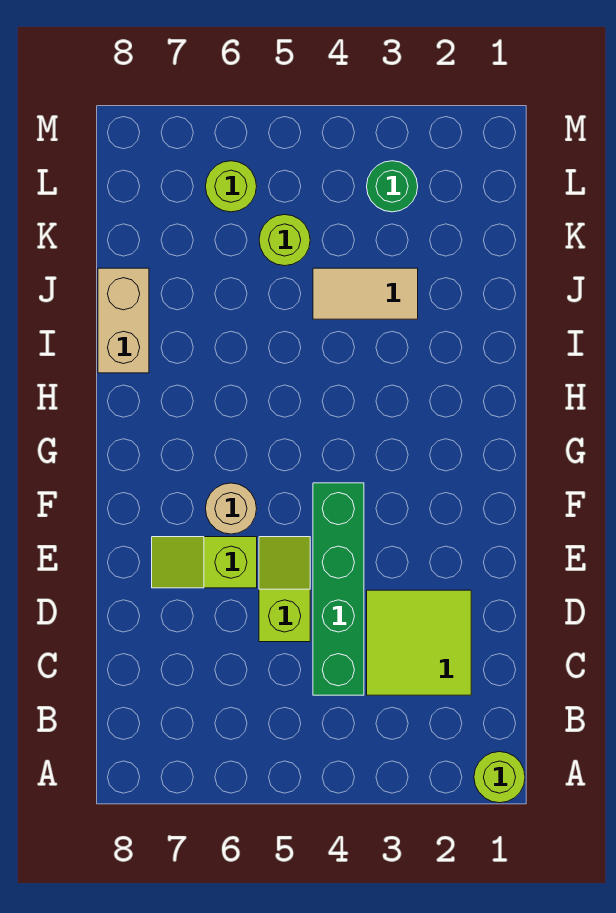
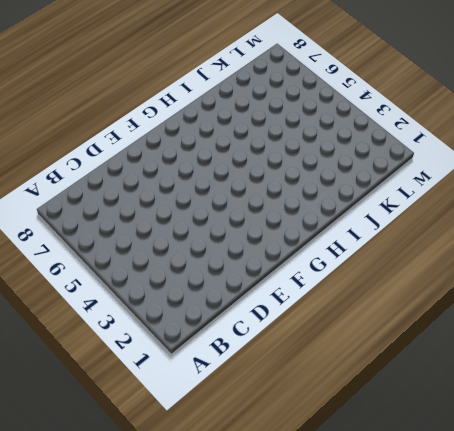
none -> lime round brick A1 level 1
none -> lime tile C2:D3 level 1

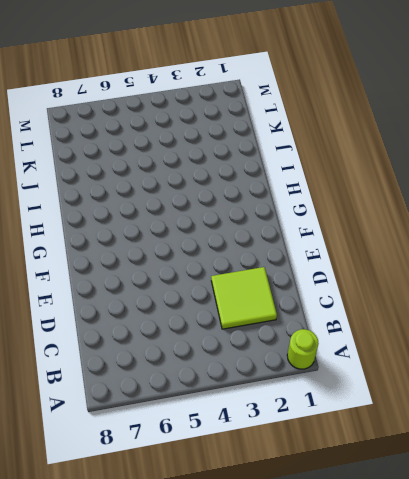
none -> green brick C4:F4 level 1
none -> lime slope D5:E5 level 1 top D

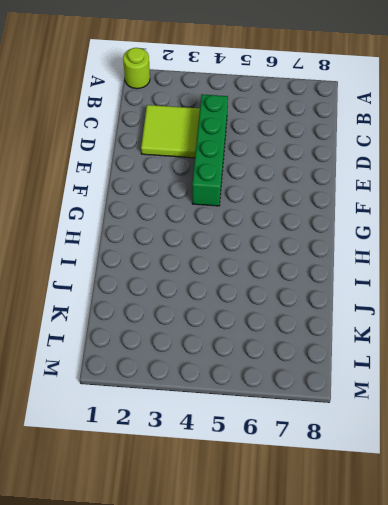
none -> lime slope D5:E5 level 1 top D
none -> lime slope E6:E7 level 1 top 6

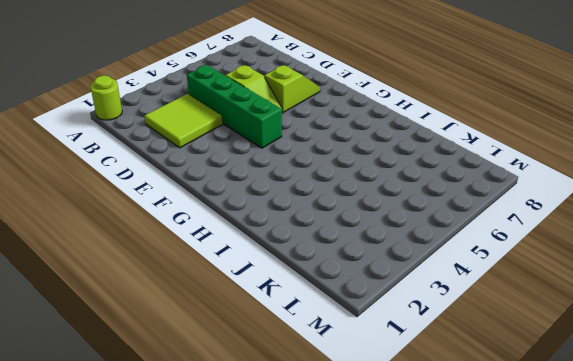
none -> tan round brick F6 level 1
none -> tan brick I8:J8 level 1

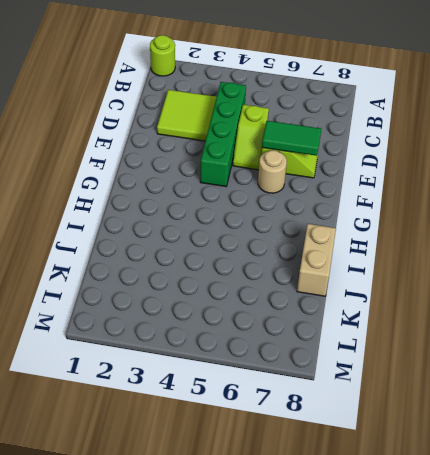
green tile E6:E7 level 2 -> none
none -> tan tile J3:J4 level 1
none -> lime round brick K5 level 1

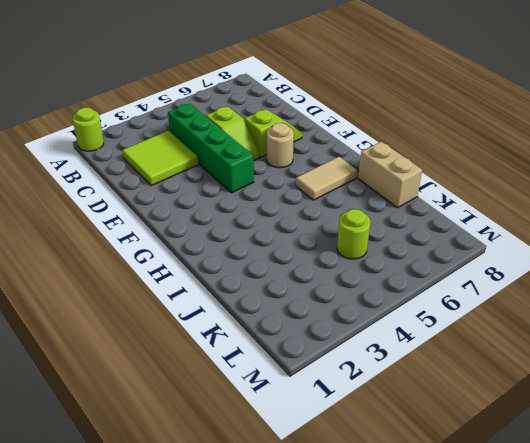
tan tile H6:H7 level 1 -> tan tile J3:J4 level 1
none -> green round brick L3 level 1
none -> lime round brick L6 level 1

